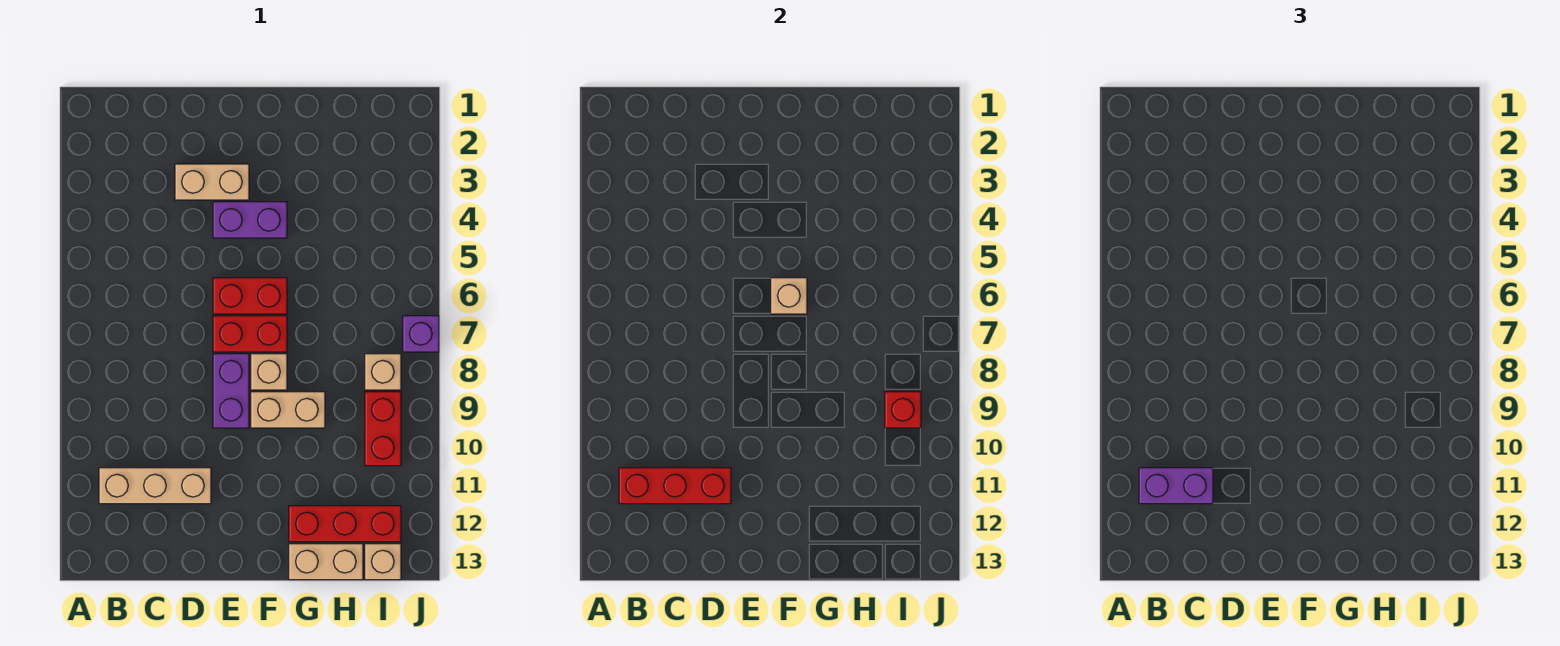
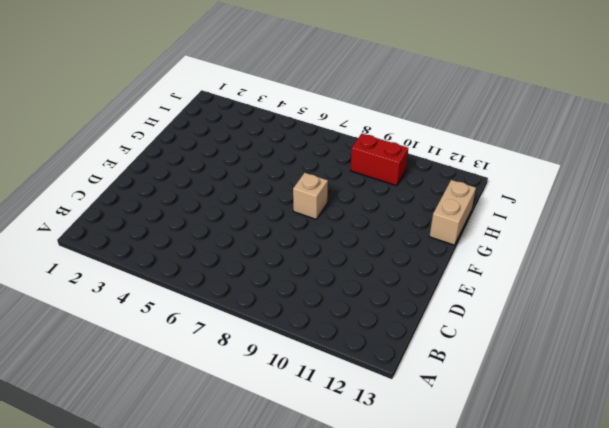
none -> tan brick B11:D11 level 1
none -> tan brick D3:E3 level 1
none -> purple brick E4:F4 level 1

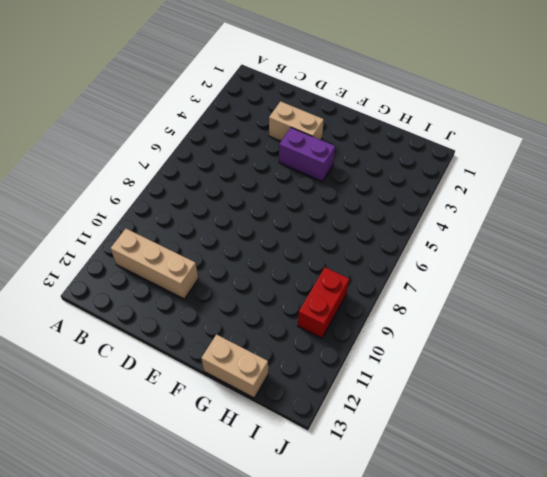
none -> red brick E6:F6 level 1
none -> red brick E7:F7 level 1
none -> purple brick E8:E9 level 1

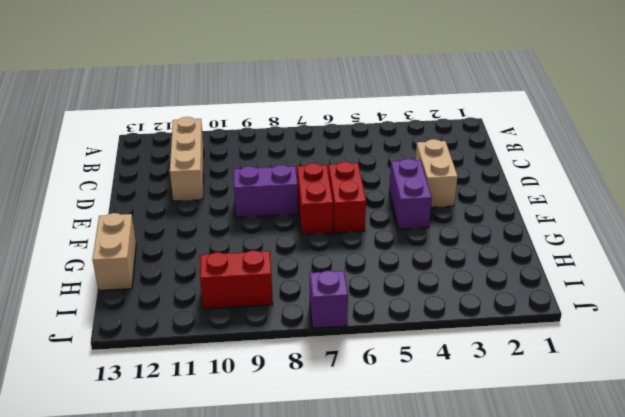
none -> tan brick F8 level 1
none -> tan brick F9:G9 level 1
none -> red brick G12:I12 level 1

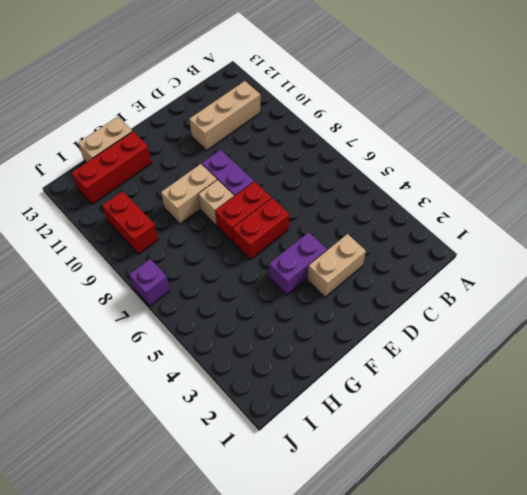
none -> tan brick I8 level 1
none -> tan brick I13 level 1
none -> red brick B11:D11 level 2

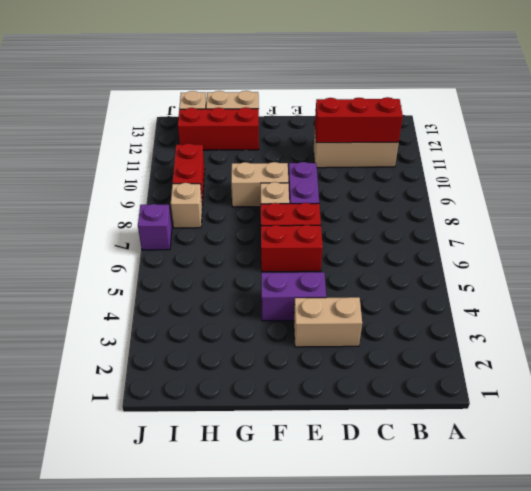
none -> tan brick F6 level 2
none -> red brick I9 level 2
none -> purple brick B11:C11 level 3

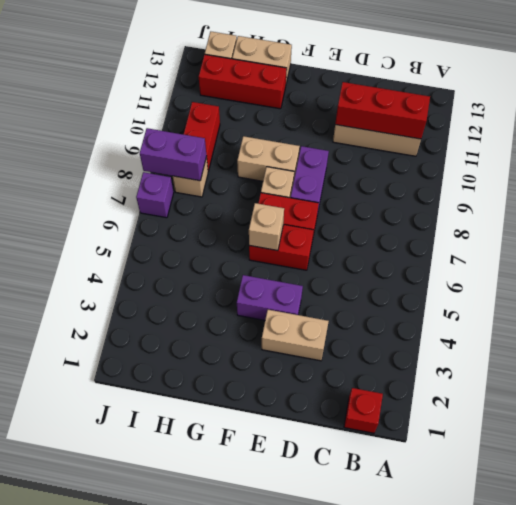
red brick B1 level 1 -> red brick I9 level 2
purple brick I8:J8 level 2 -> purple brick B11:C11 level 3

